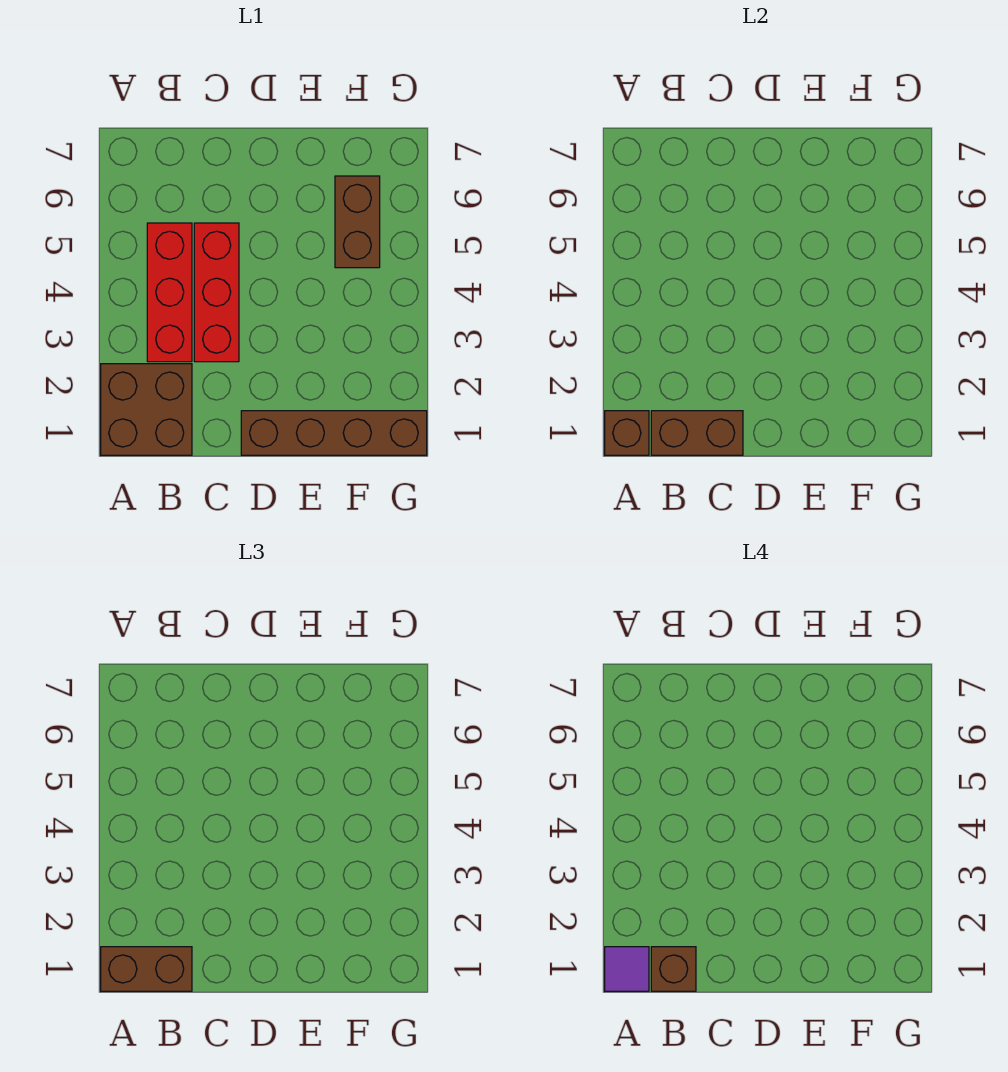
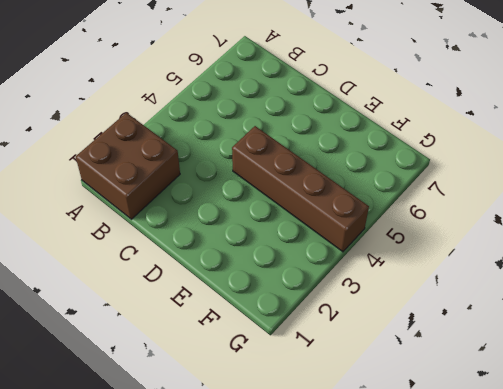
brown brick D4:G4 level 1 -> brown brick D1:G1 level 1
none -> red brick B3:B5 level 1
none -> red brick C3:C5 level 1

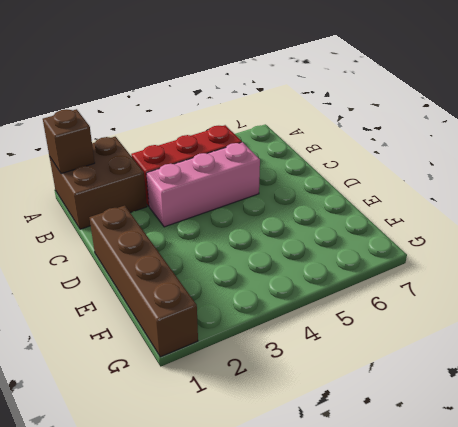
pink brick C3:C5 level 1 -> red brick C3:C5 level 1
none -> brown brick F5:F6 level 1
none -> brown brick B1:C1 level 2

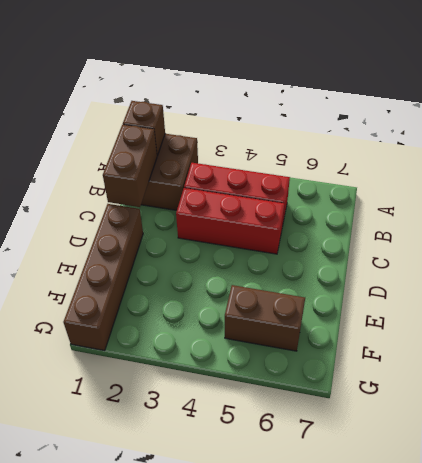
none -> brown brick A1:B1 level 3
none -> purple tile A1 level 4

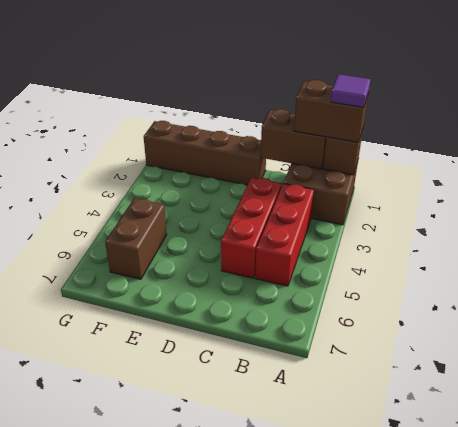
none -> brown brick B1 level 4

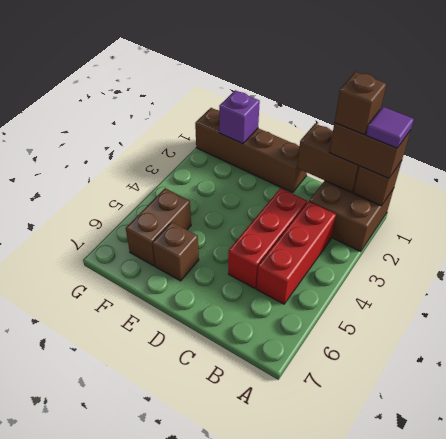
brown brick E6 level 1 -> none
purple brick F1 level 2 -> none

